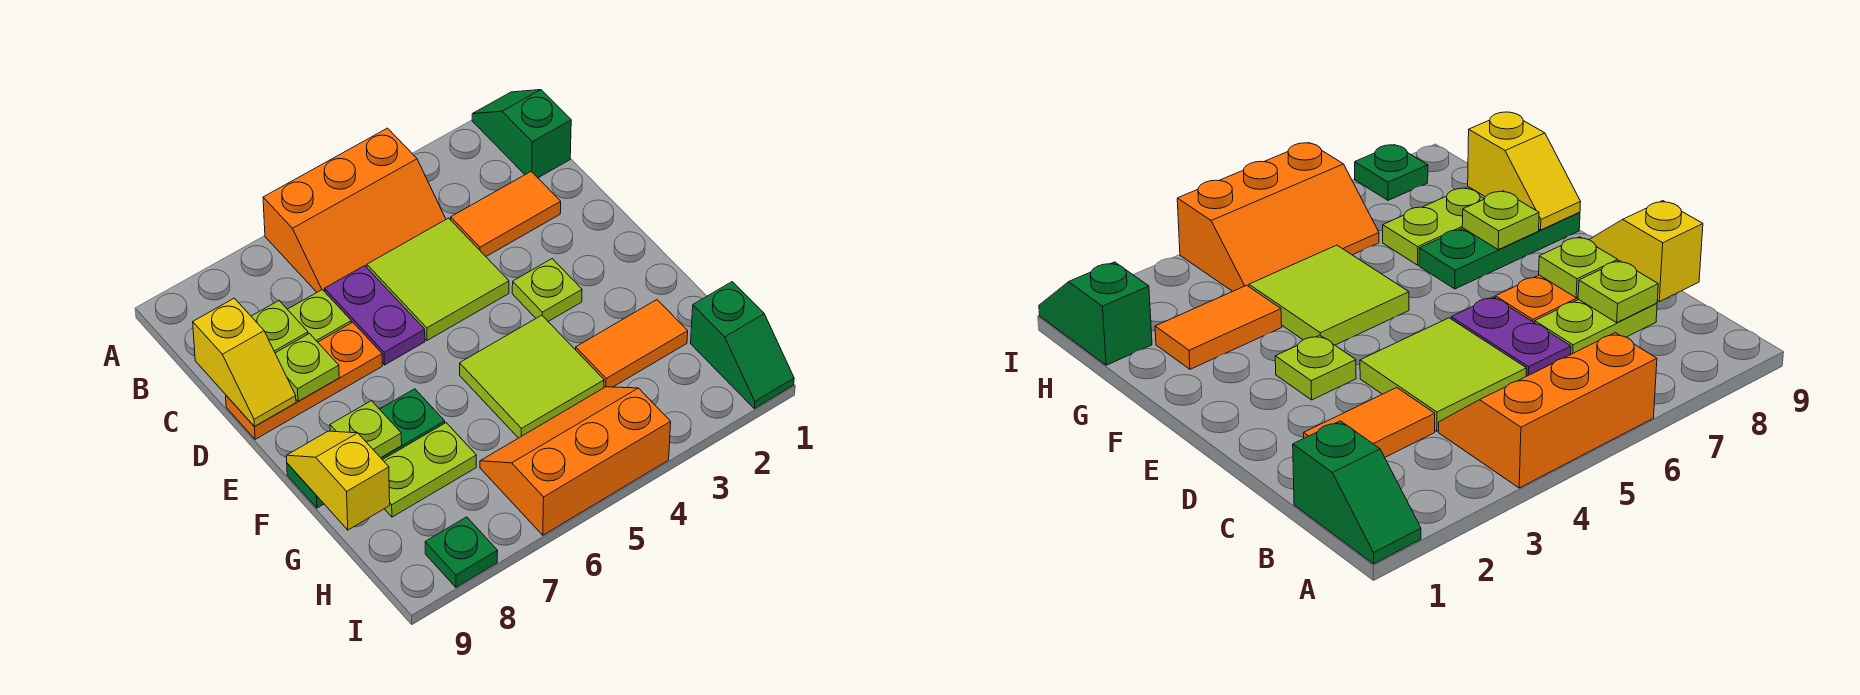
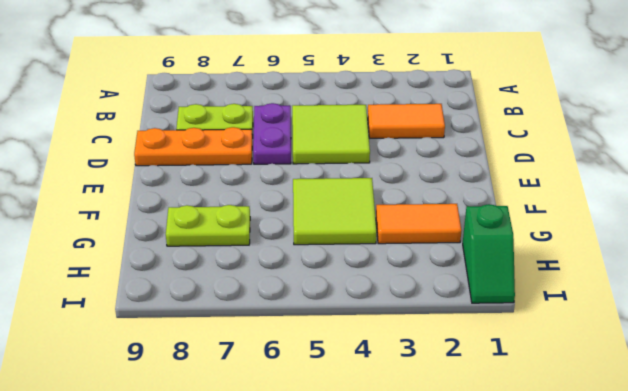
none -> green slope A1:B1 level 1 top B
none -> orange slope A4:B6 level 1 top A
none -> lime plate E3 level 1

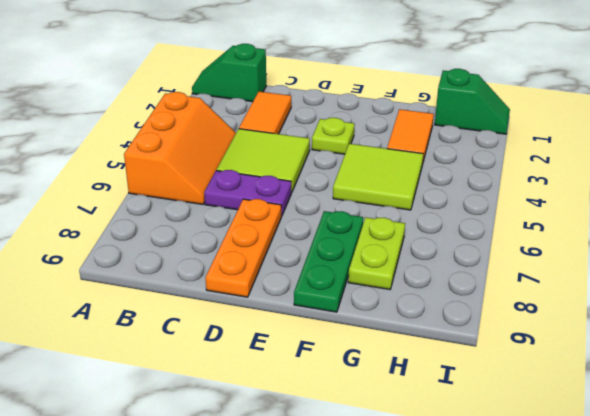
none -> lime plate C7:C8 level 1
none -> orange slope H4:I6 level 1 top I
none -> green plate I8 level 1

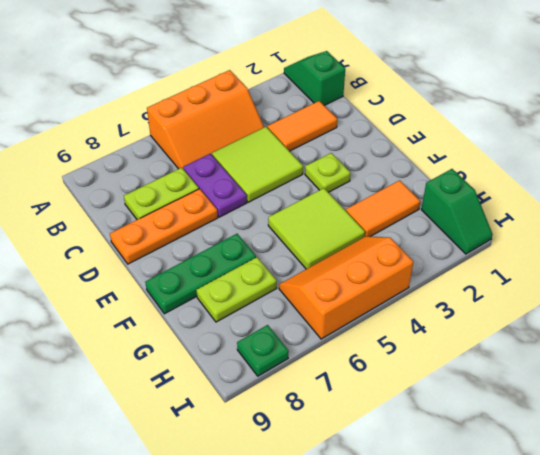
none -> lime plate C8 level 2
none -> yellow slope C9:D9 level 2 top C
none -> lime plate D8 level 2

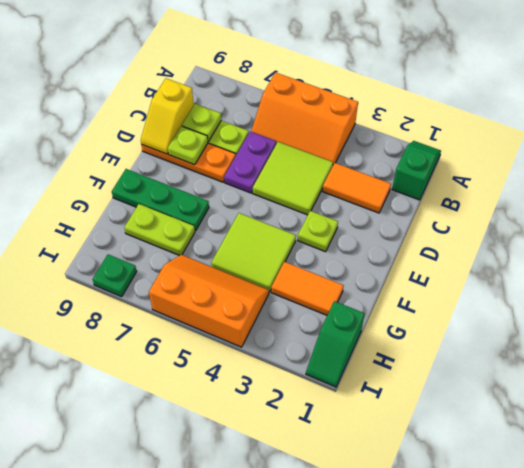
none -> lime plate F8 level 2
none -> yellow slope F9:G9 level 2 top G

